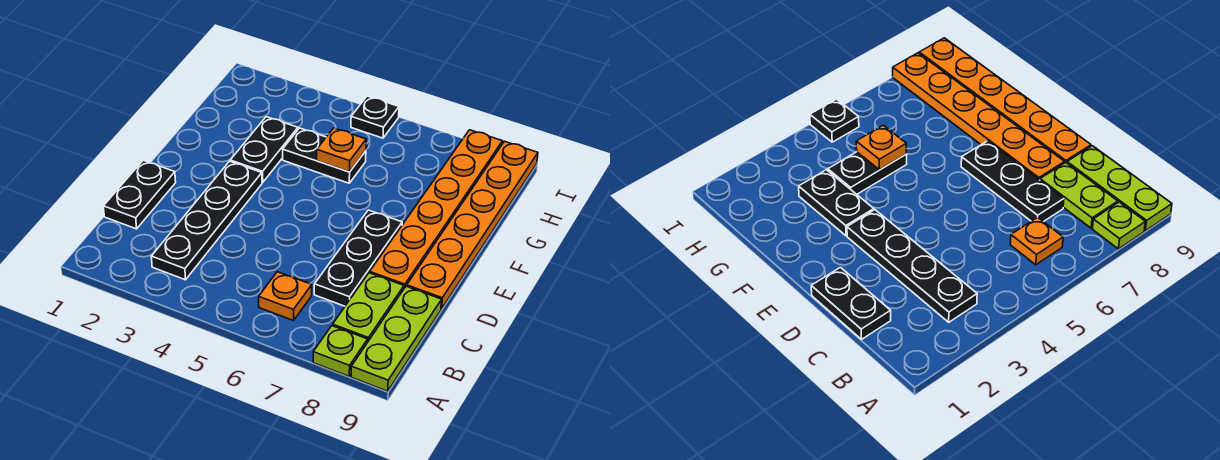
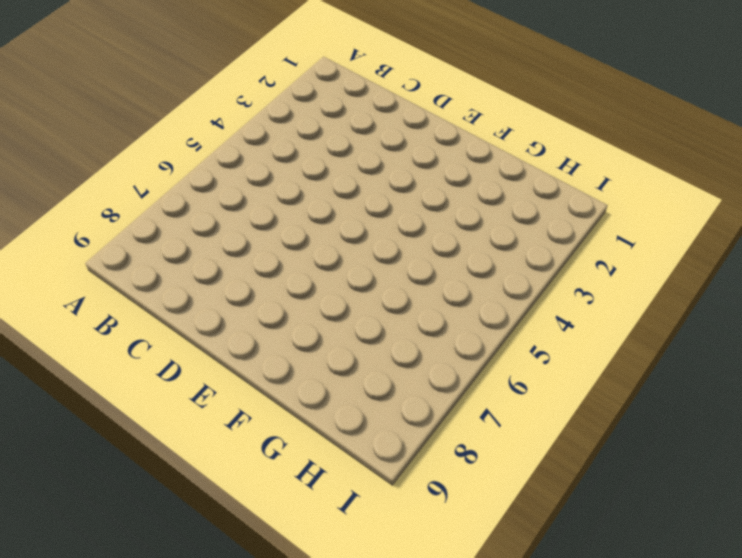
none -> lime plate A8 level 1
none -> lime plate A9:C9 level 1
none -> black plate B3:E3 level 1

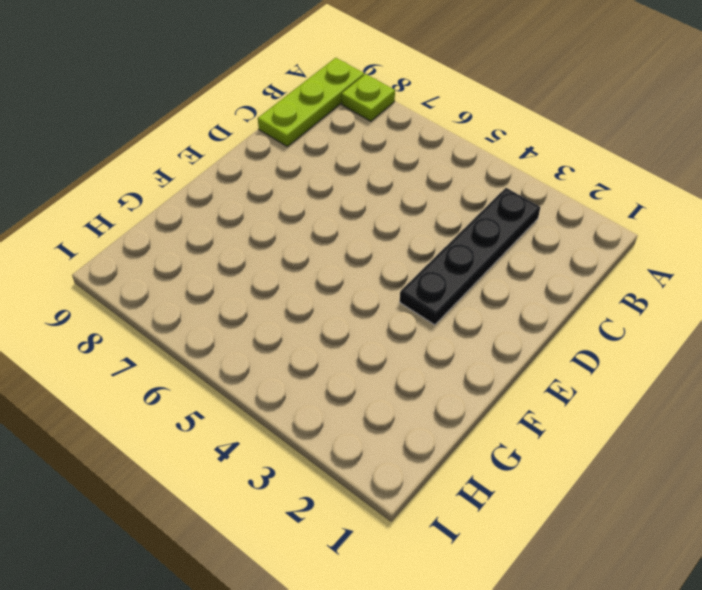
none -> orange plate B6 level 1
none -> lime plate B8:C8 level 1
none -> black plate C1:D1 level 1

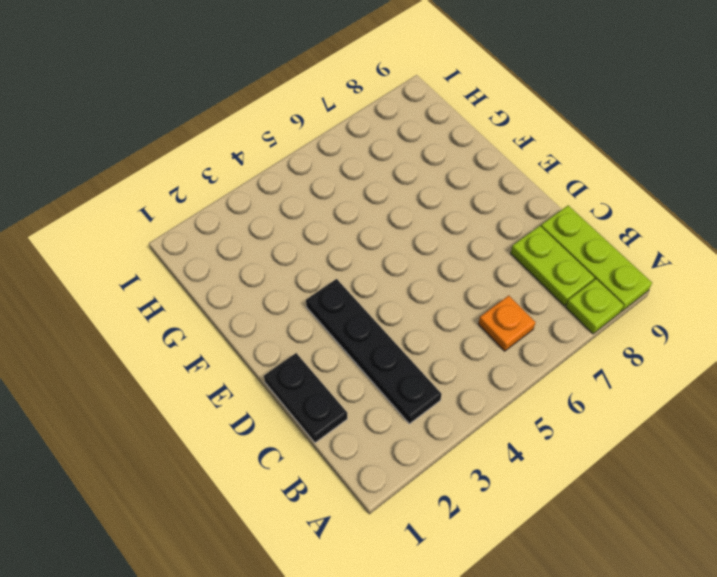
none -> black plate C7:E7 level 1
none -> orange plate D8:I8 level 1
none -> orange plate D9:I9 level 1

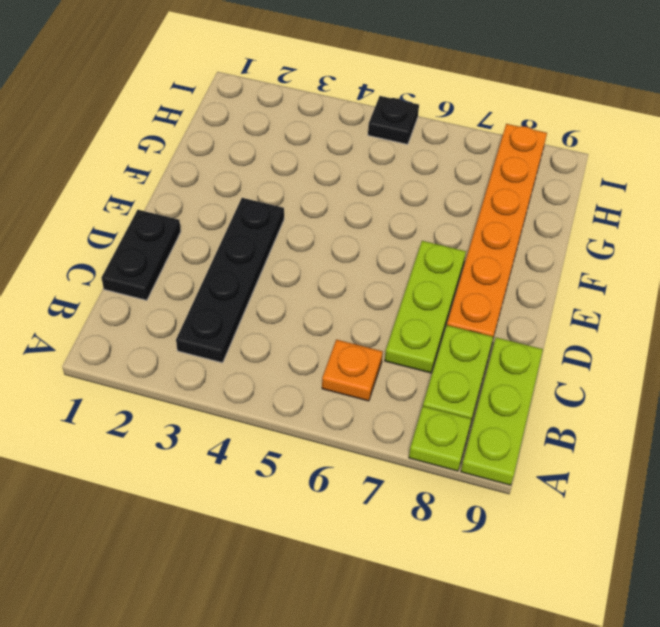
lime plate C7:E7 level 1 -> black plate C7:E7 level 1
none -> orange plate D9:I9 level 1
none -> black plate F3:G3 level 1
none -> black plate G4:G5 level 1

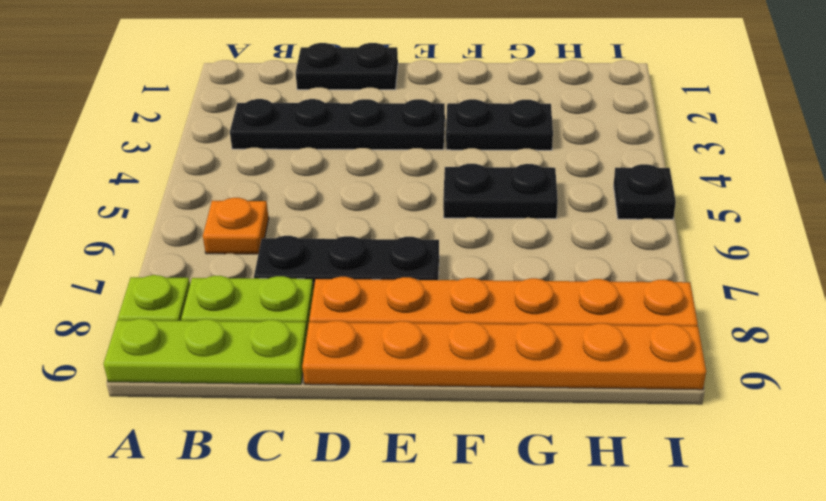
black plate F5:G5 level 1 -> black plate G4:G5 level 1
none -> orange plate G5 level 2

